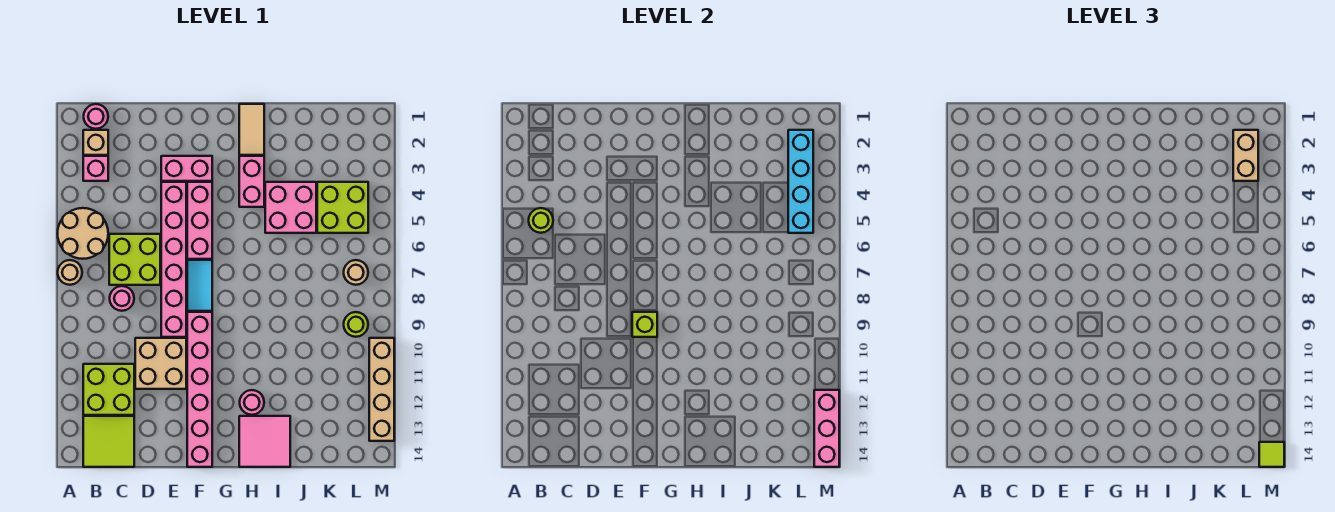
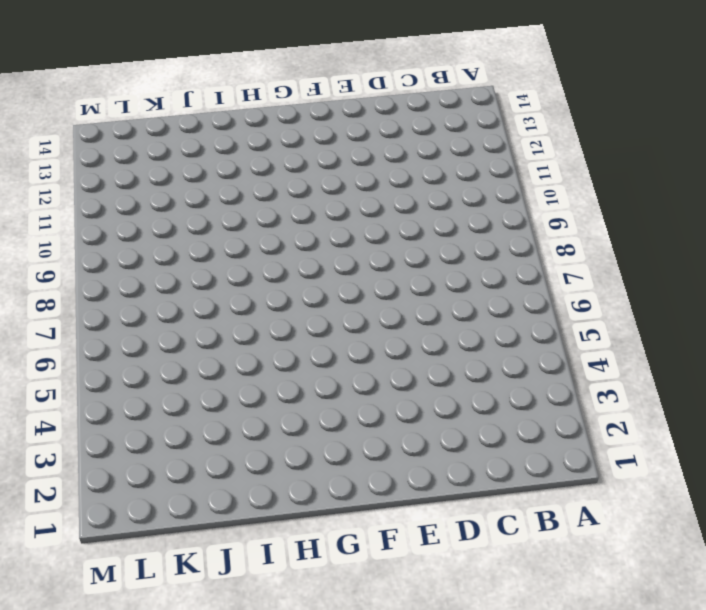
none -> tan round brick A5:B6 level 1
none -> tan round brick A7 level 1
none -> pink round brick B1 level 1
none -> tan brick B2 level 1

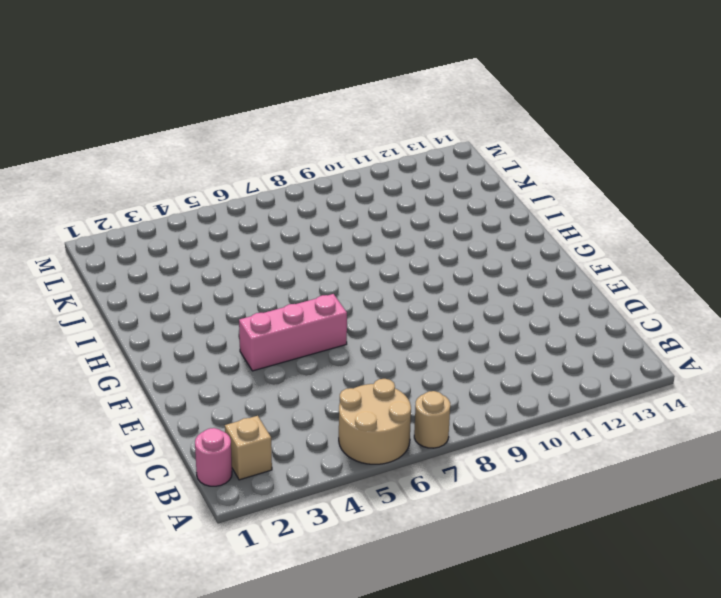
none -> pink brick B3 level 1
none -> lime brick B11:C12 level 1
none -> lime tile B13:C14 level 1
none -> lime brick C6:D7 level 1

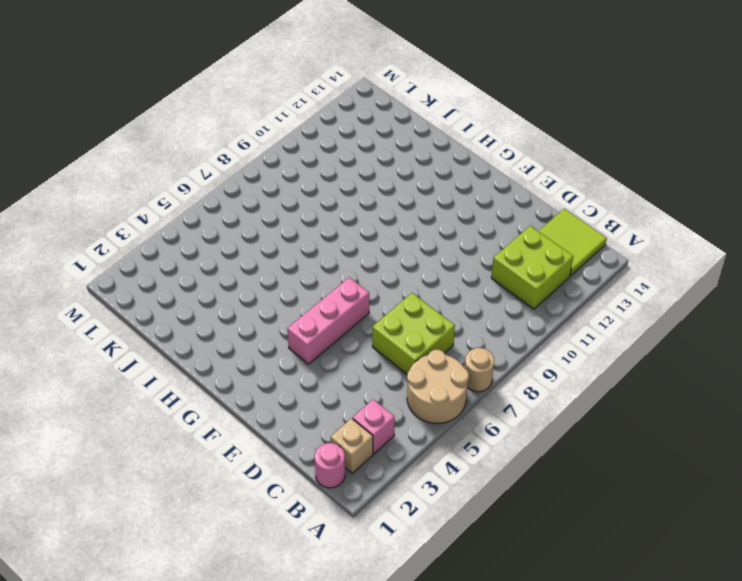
none -> pink round brick C8 level 1
none -> tan brick D10:E11 level 1
none -> pink brick E3:F3 level 1
none -> pink brick E4:E9 level 1

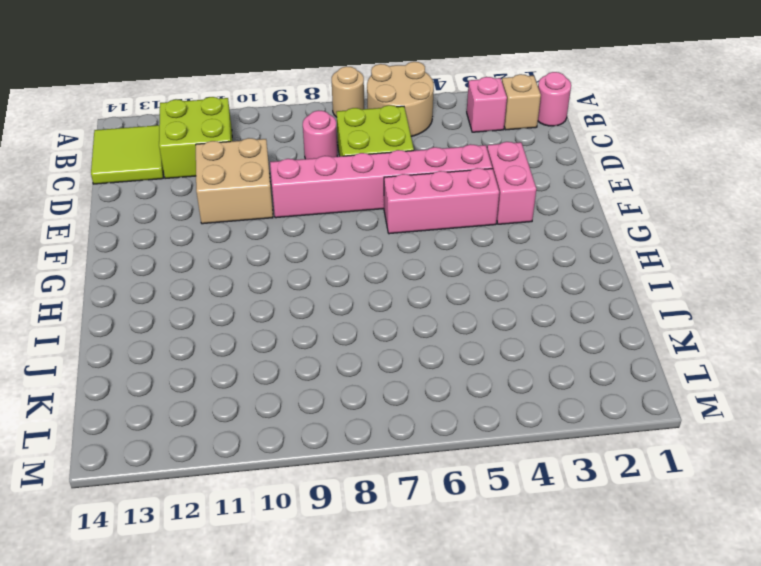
none -> cyan tile F7:F8 level 1
none -> pink brick F9:F14 level 1
none -> tan tile H1:H2 level 1
none -> pink brick H3:H4 level 1

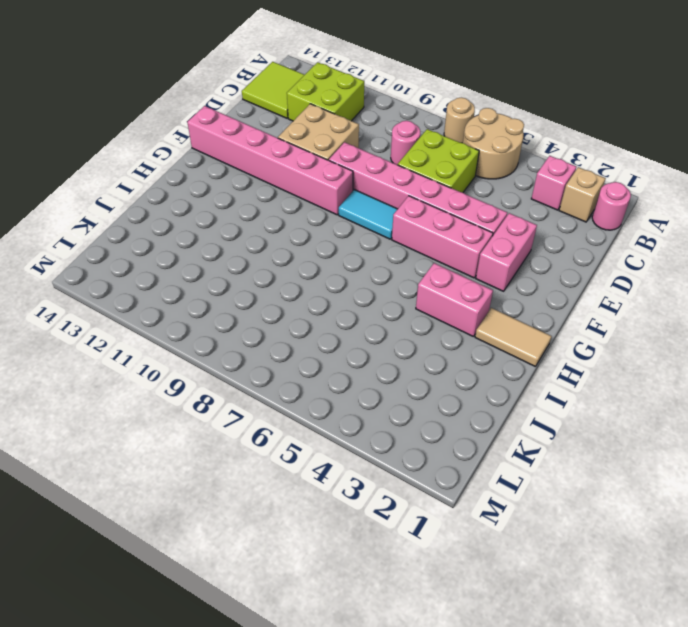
none -> pink round brick H12 level 1
none -> pink tile H13:I14 level 1
none -> pink brick I4:J5 level 1
none -> lime brick K4:L5 level 1

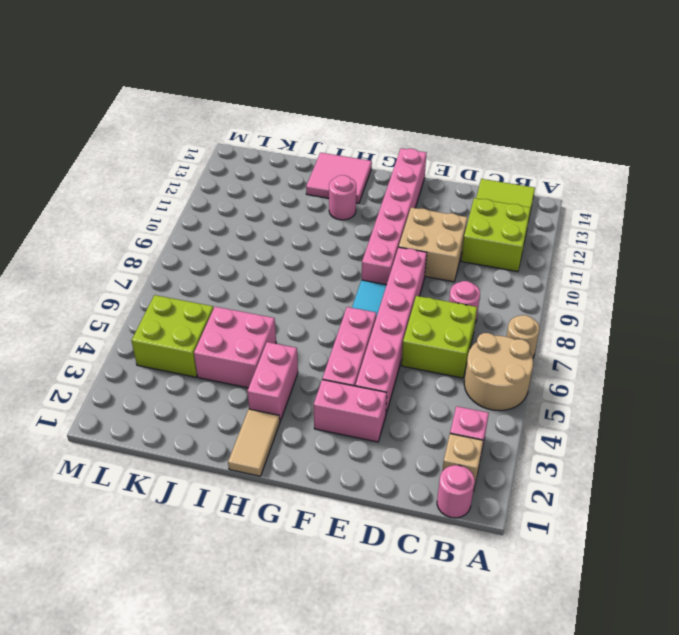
none -> tan round brick L7 level 1
none -> lime round brick L9 level 1
none -> tan brick M10:M13 level 1
none -> lime round brick B5 level 2

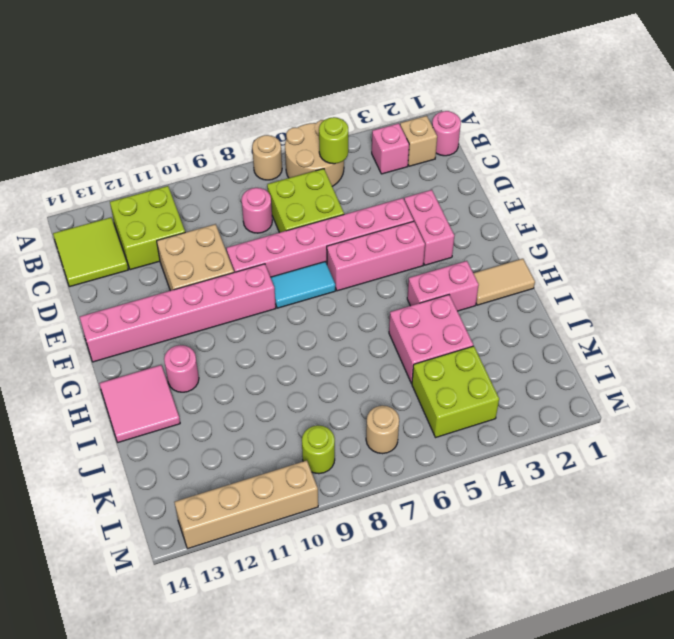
none -> lime brick F9 level 2
none -> cyan brick L2:L5 level 2
none -> pink brick M12:M14 level 2
none -> tan brick L2:L3 level 3

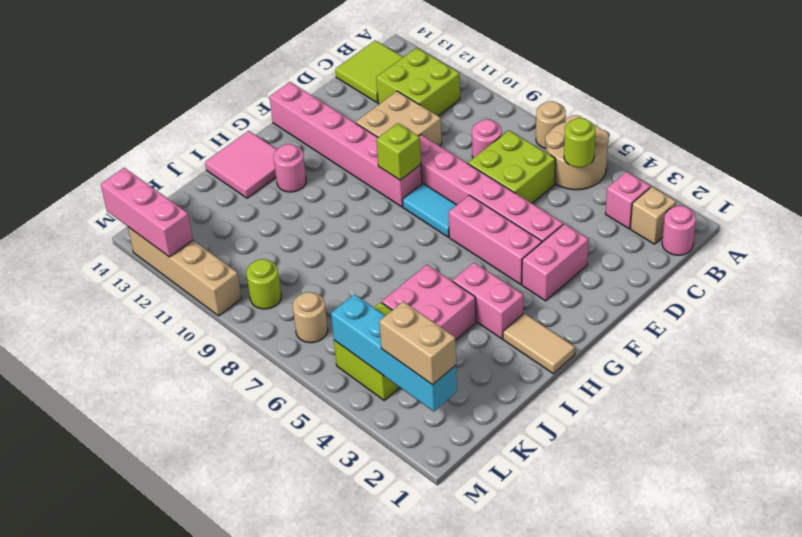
none -> lime tile M14 level 3

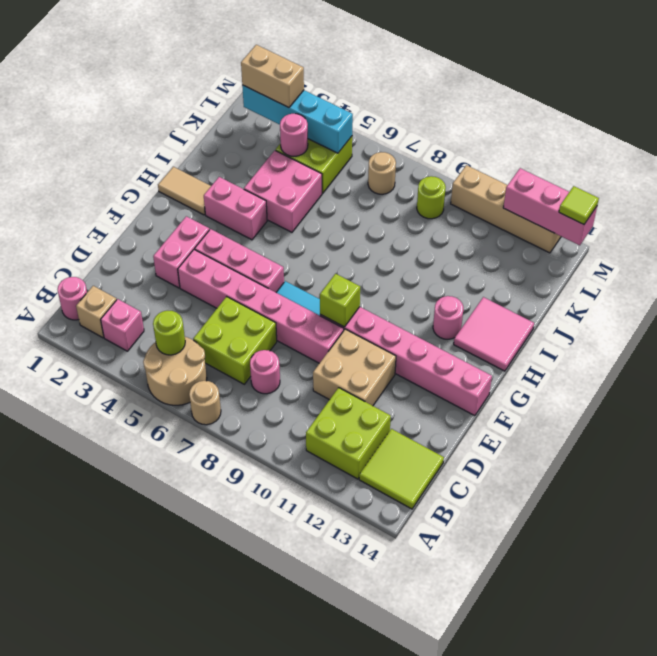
pink round brick K4 level 2 -> none

